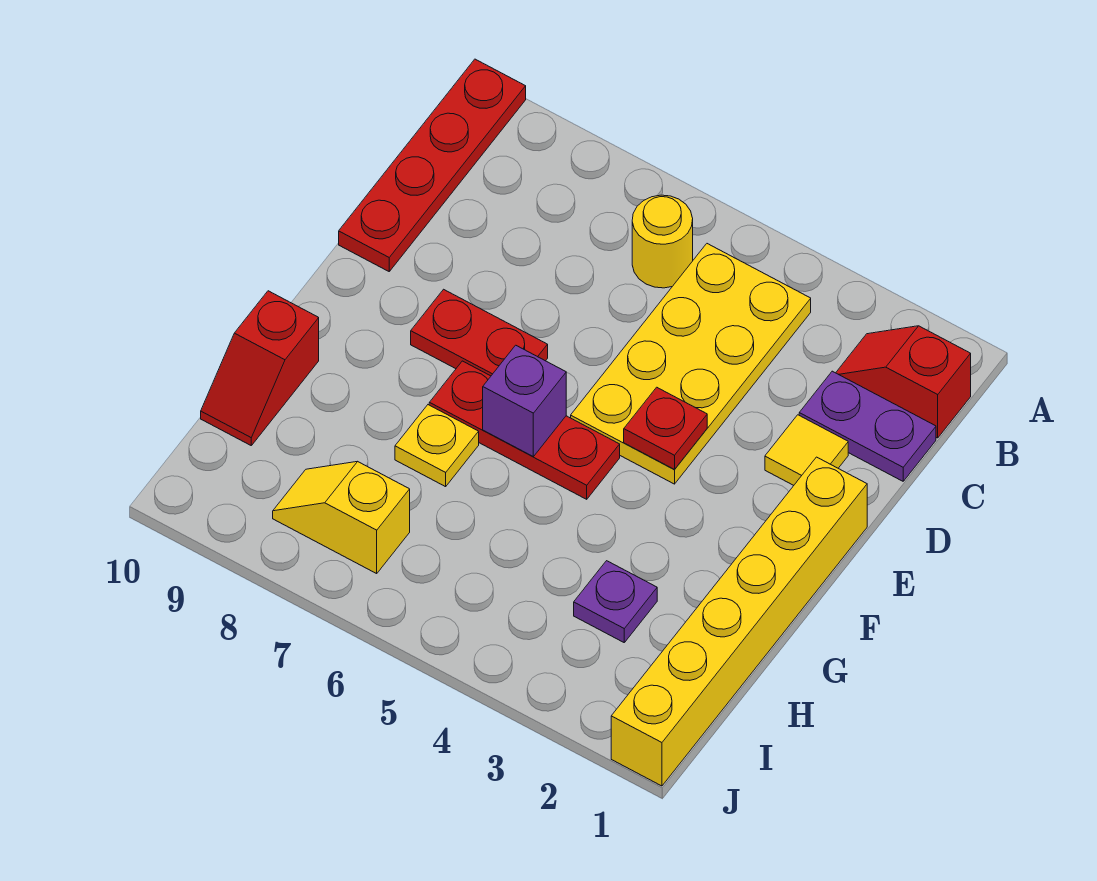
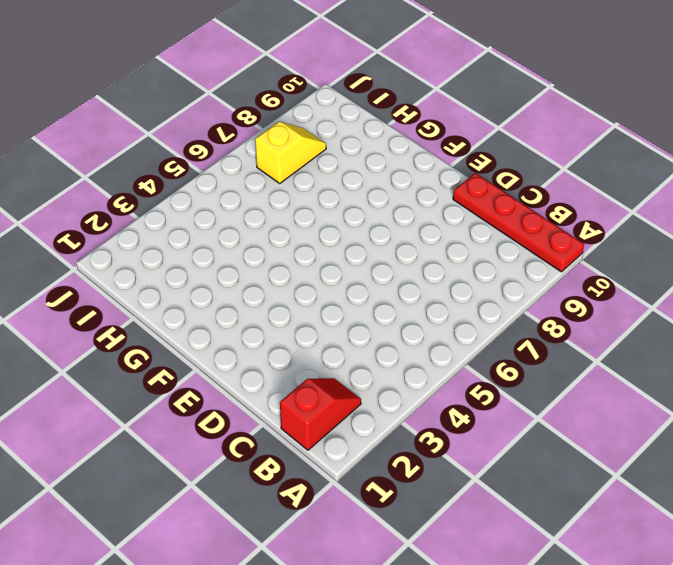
none -> yellow plate B4:E5 level 1
none -> yellow round brick B6 level 1
none -> purple plate C1:C2 level 1

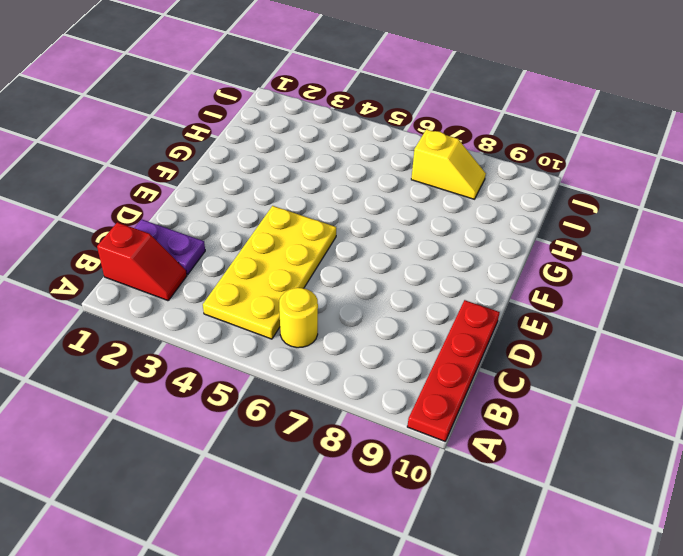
none -> yellow tile D2 level 1
none -> yellow brick E1:J1 level 1
none -> red plate E7:E8 level 1

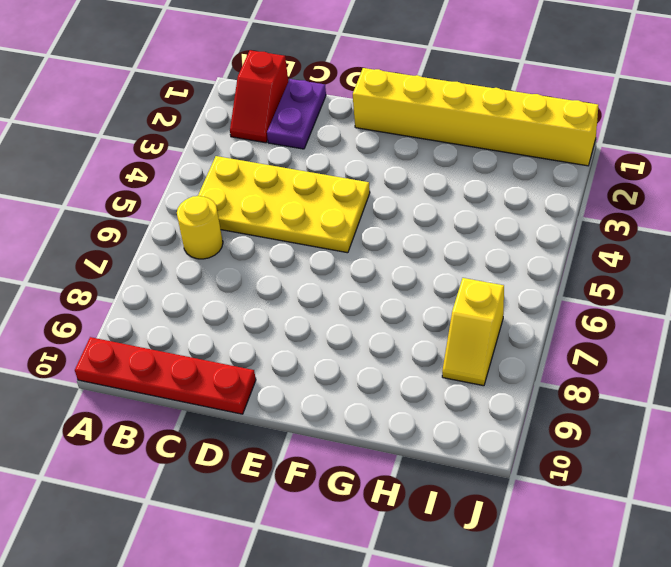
none -> yellow tile D2 level 1
none -> red plate E7:E8 level 1
none -> red plate F5:F7 level 1

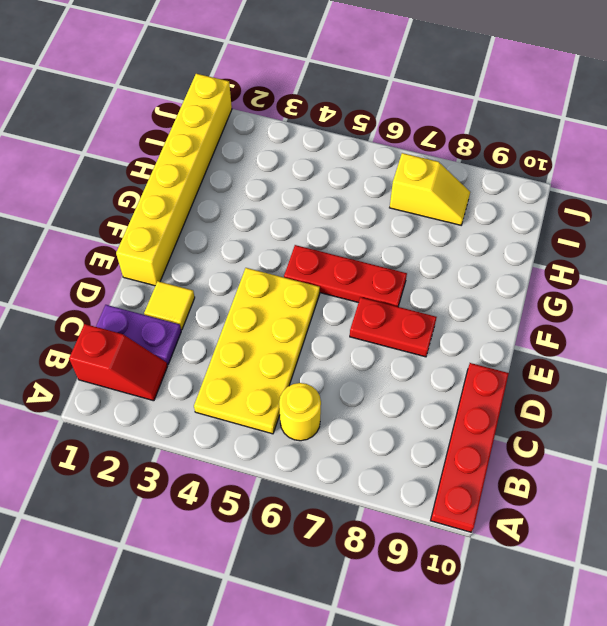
none -> yellow plate G7 level 1
none -> red slope G10:H10 level 1 top G
none -> purple plate H3 level 1

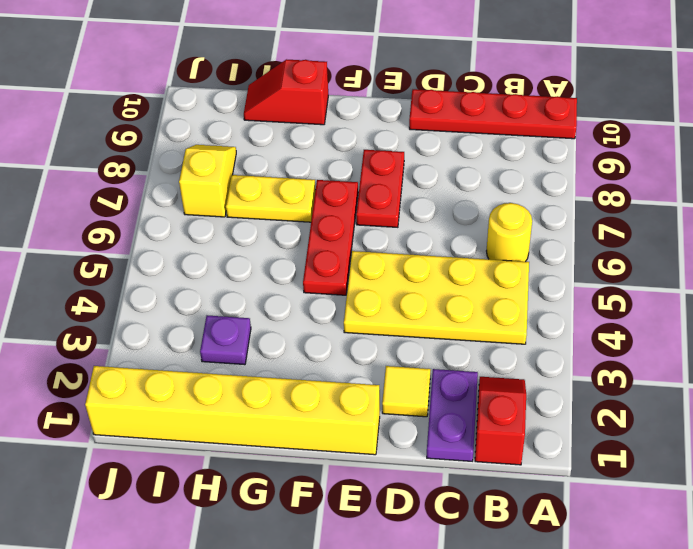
yellow plate G7:H7 level 1 -> yellow plate G7 level 1
none -> red plate E4 level 2
none -> purple brick F6 level 2

